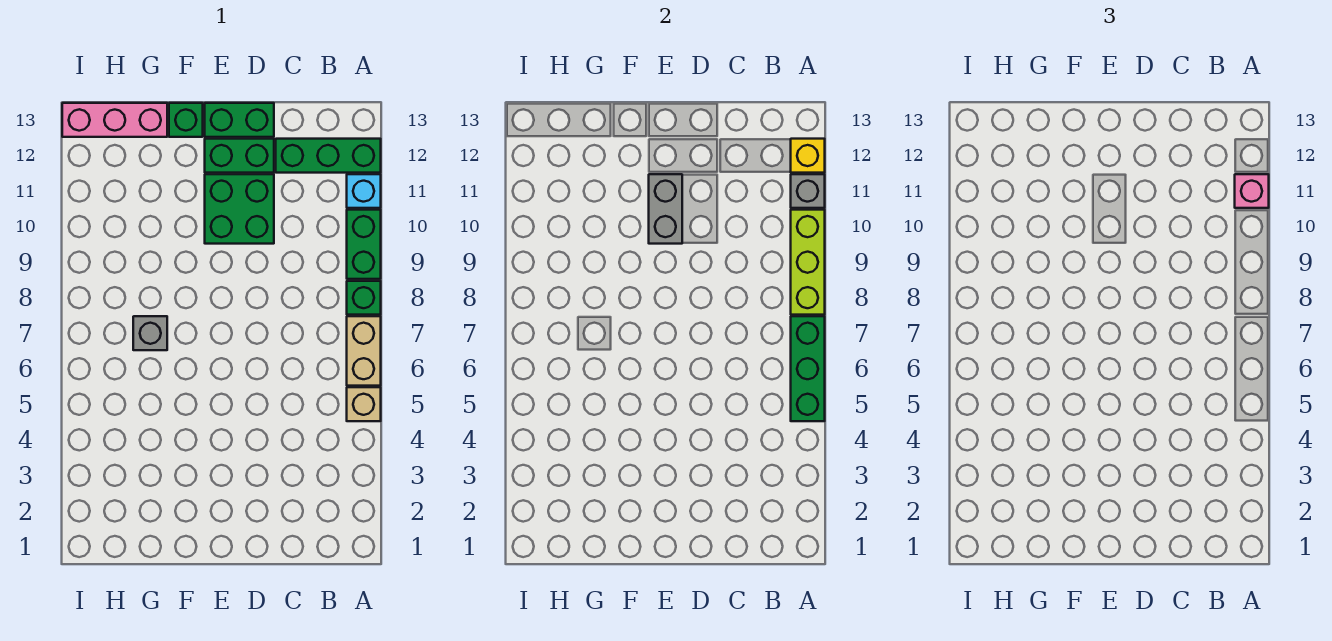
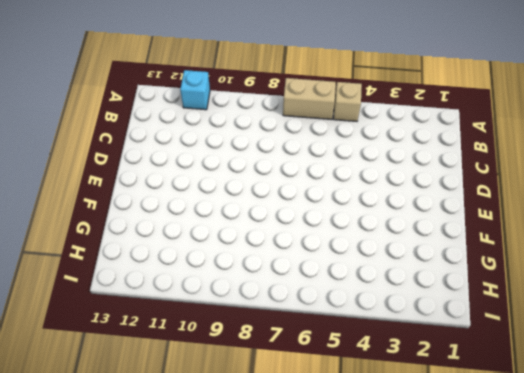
none -> green brick A8 level 1
none -> green brick A9:A10 level 1
none -> green brick A12:C12 level 1

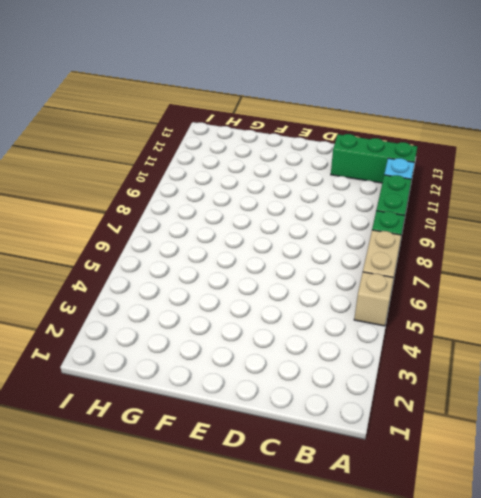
none -> green brick D10:E11 level 1
none -> green brick D12:E12 level 1
none -> green brick D13:E13 level 1

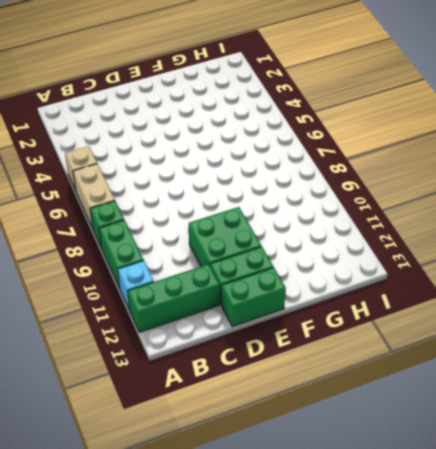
none -> green brick F13 level 1
none -> grey brick G7 level 1
none -> pink brick G13:I13 level 1

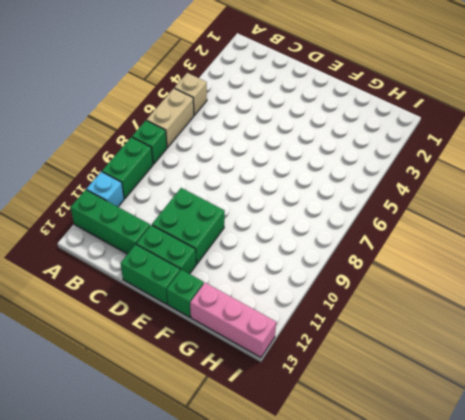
none -> grey brick G7 level 1
none -> green brick A5:A7 level 2
none -> lime brick A8:A10 level 2

